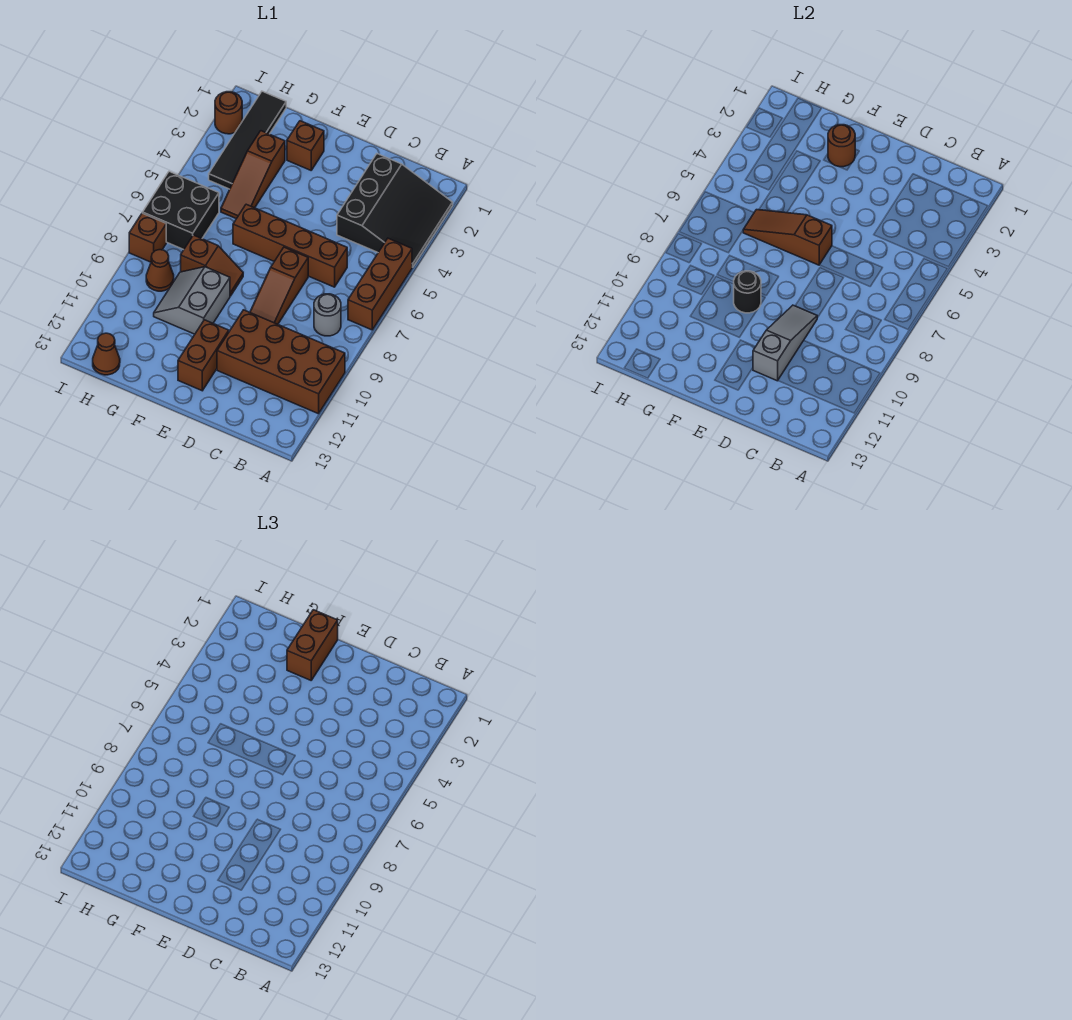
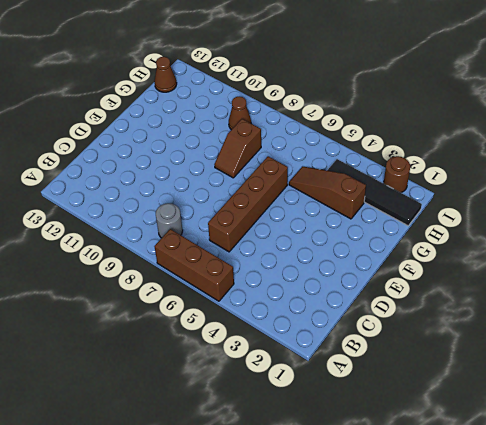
none -> black slope A2:C4 level 1 top C
none -> brown brick A10:D11 level 1
none -> brown slope D7:D9 level 1 top 7

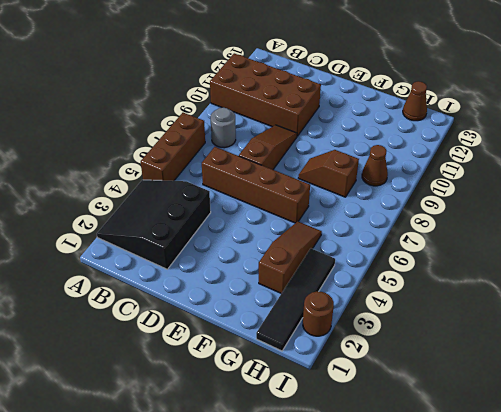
none -> brown brick E11:E12 level 1
none -> brown brick F2 level 1
none -> grey slope F9:G10 level 1 top F

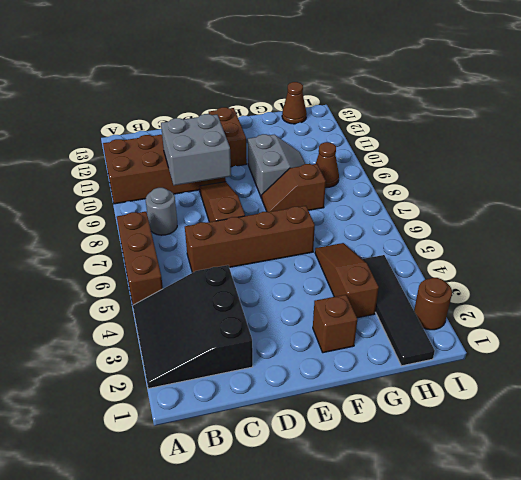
grey brick C9:D10 level 2 -> grey slope D9:D11 level 2 top 11
none -> black brick H6:I7 level 1
none -> brown brick I8 level 1
none -> brown slope E6:G6 level 2 top E

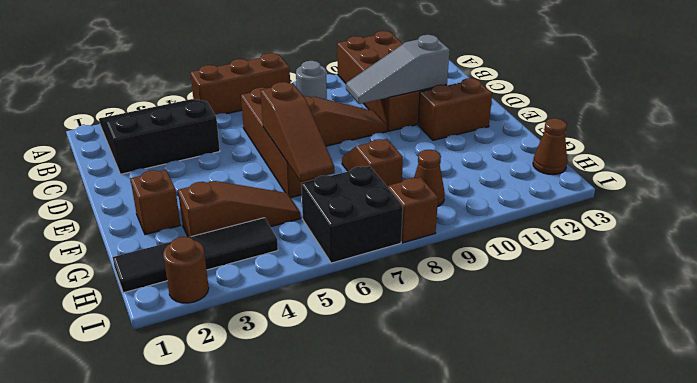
none -> grey slope F9:G10 level 1 top F
none -> brown round brick F2 level 2
none -> black round brick F9 level 2

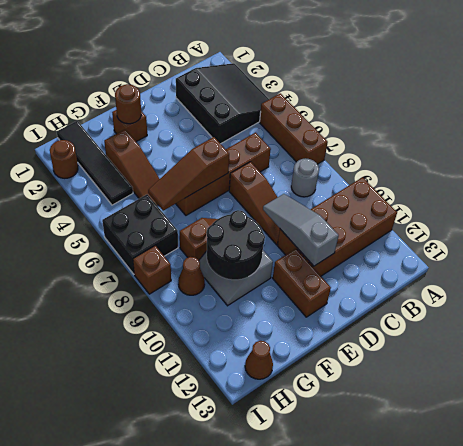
black round brick F9:G10 level 2 -> black round brick F9 level 2
none -> brown brick F1:F2 level 3

